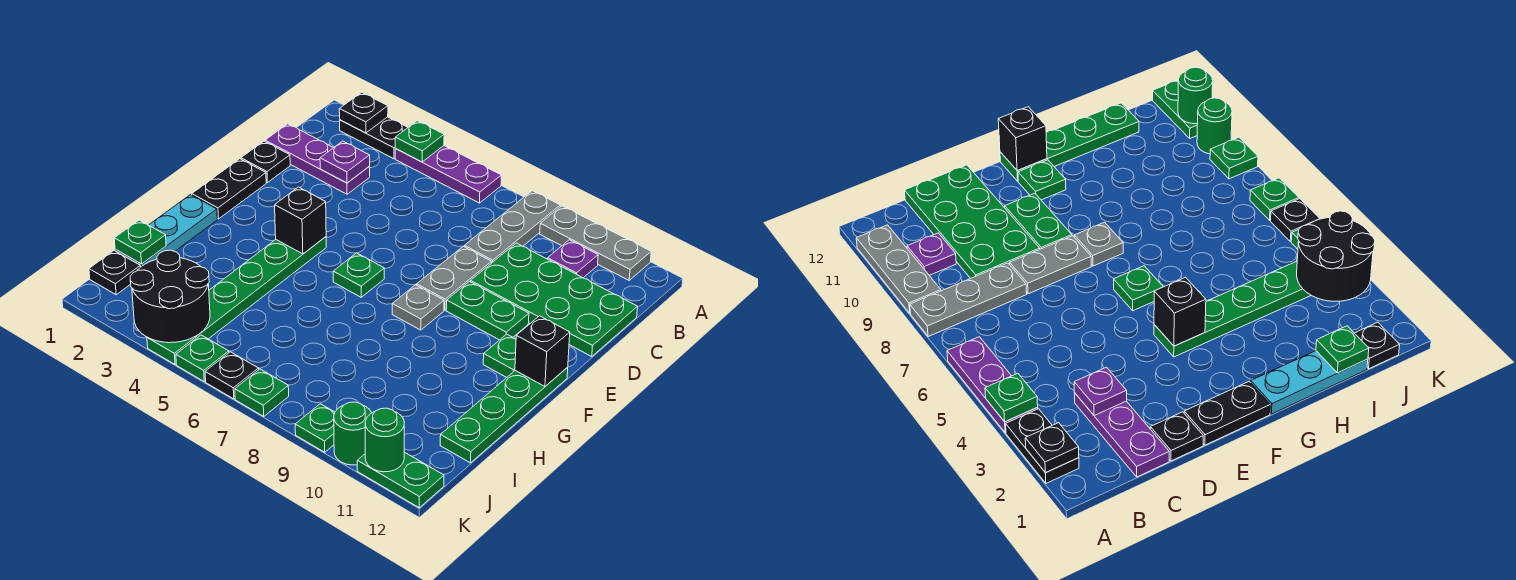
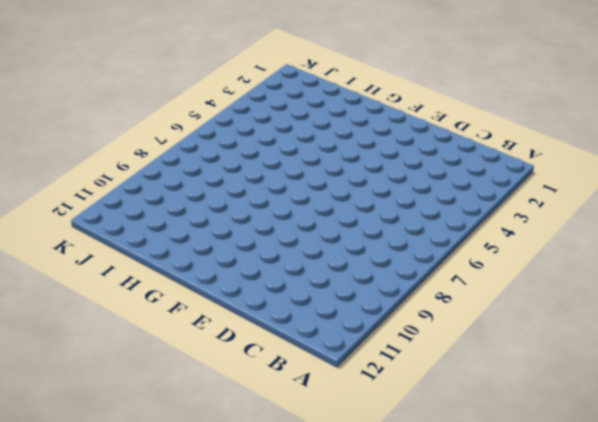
none -> black plate A2:A3 level 1
none -> purple plate A4:A6 level 1
none -> grey plate A8:C8 level 1
none -> grey plate A9:A11 level 1

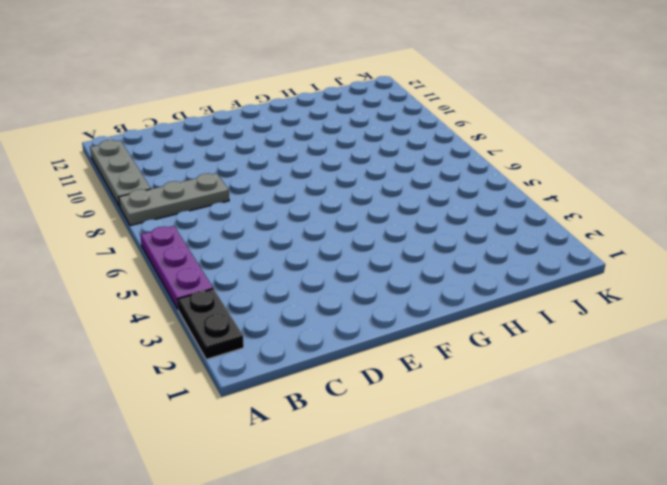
none -> purple plate B10 level 1
none -> purple plate C1:C3 level 1
none -> green plate C9:D12 level 1
none -> black plate D1 level 1

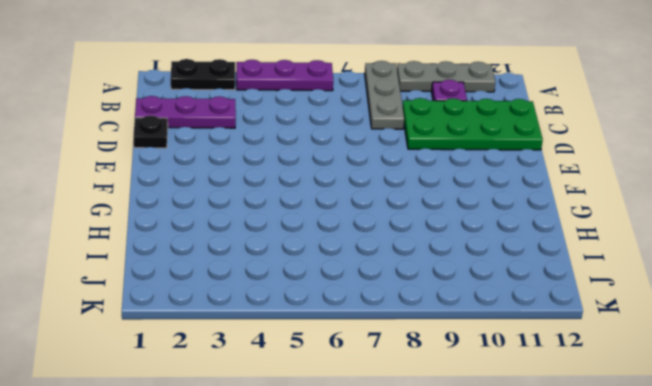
none -> grey plate D8:E8 level 1
none -> black plate E1:F1 level 1
none -> green plate E9:E10 level 1
none -> green plate F4:K4 level 1

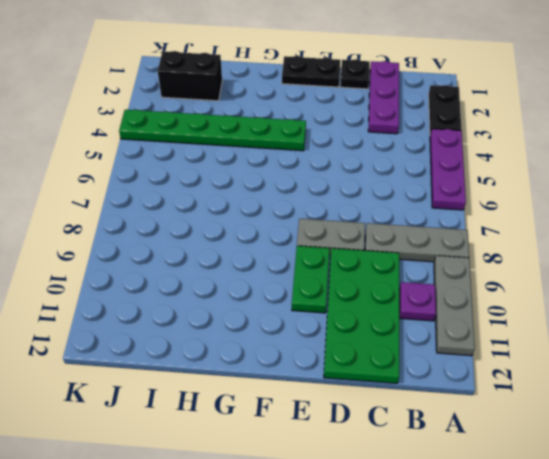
black brick I2:J2 level 1 -> none
none -> green plate F6 level 1
none -> grey plate F8 level 1
none -> green plate F11 level 1
none -> green plate F12:I12 level 1

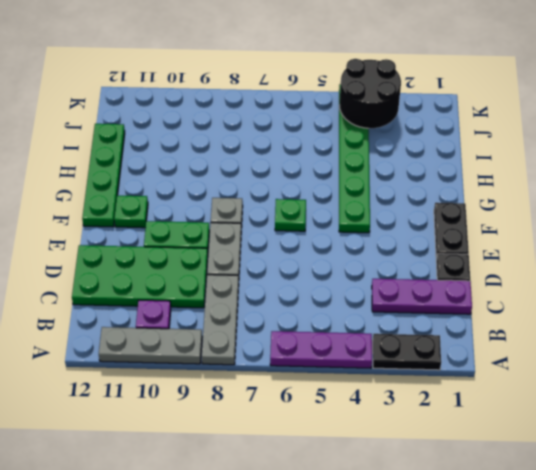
none -> cyan plate G1:I1 level 1
none -> black plate J1 level 1
none -> green plate K5 level 1
none -> black plate K6 level 1

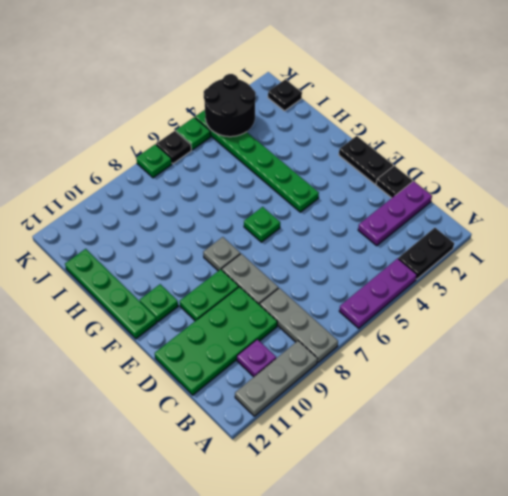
none -> cyan plate G1:I1 level 1
none -> green plate K9 level 1
none -> green round brick K10 level 1
none -> green plate K11:K12 level 1

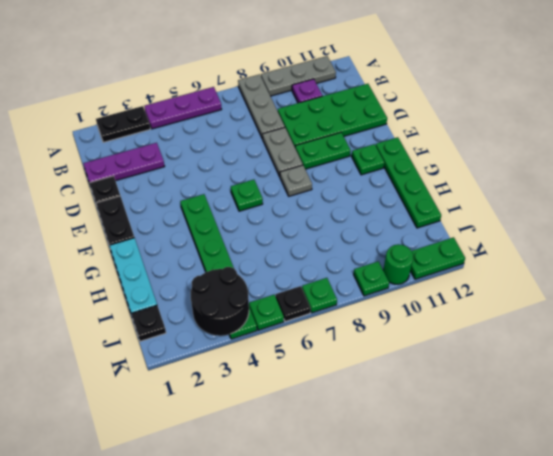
none -> black plate A2 level 2
none -> green plate A4 level 2
none -> purple plate C3 level 2
none -> black brick F4 level 2

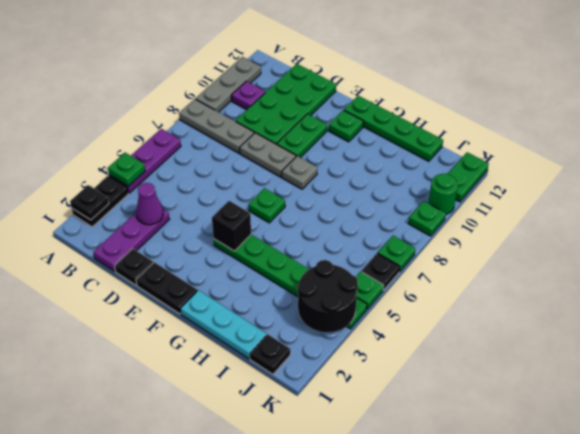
purple cone C3 level 2 -> purple plate C3 level 2
none -> black brick F12 level 2
none -> green plate I1 level 2
none -> green round brick K11 level 2

